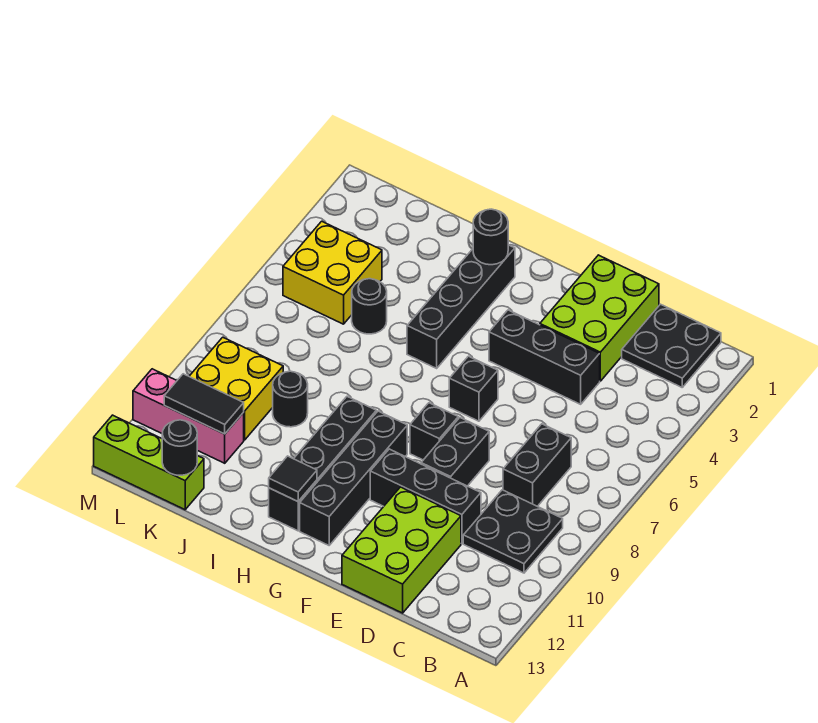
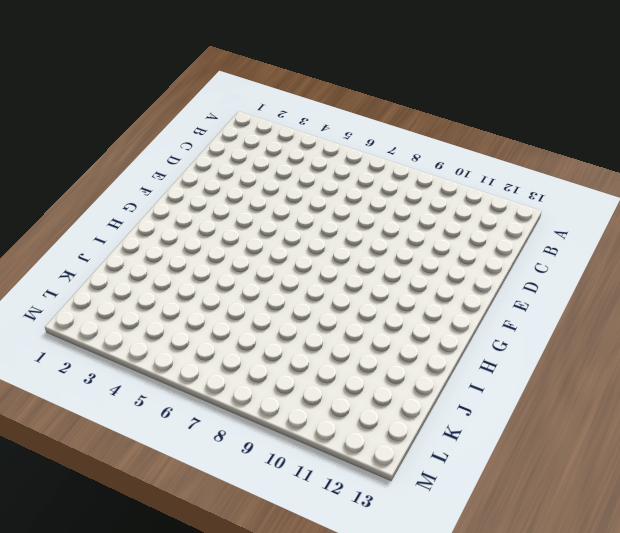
none -> black plate B1:C2 level 1
none -> black plate B9:C10 level 1
none -> black brick C7:C8 level 1

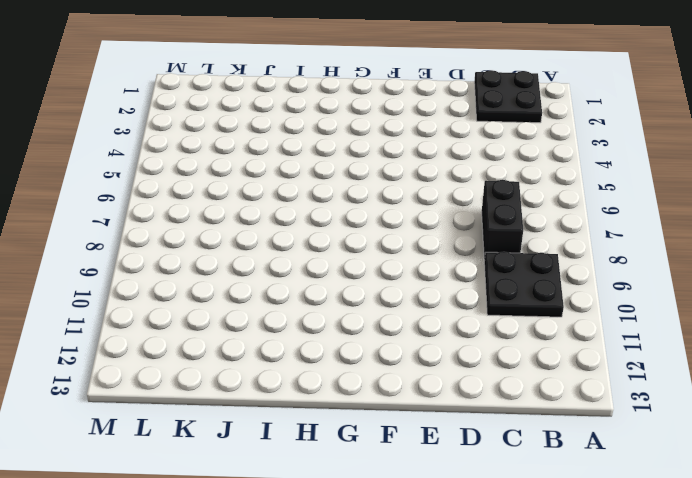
none -> lime brick D1:E3 level 1
none -> black brick D4:F4 level 1
none -> black brick D10:F10 level 1

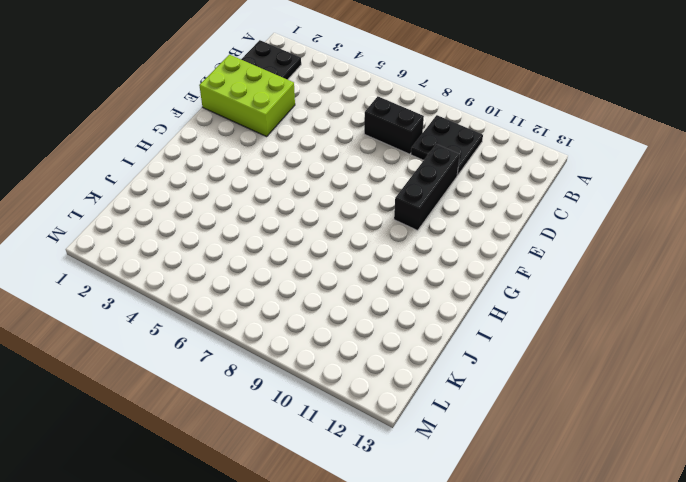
none -> black brick D4:F4 level 1
none -> lime brick D11:E13 level 1
none -> black brick E8:E9 level 1

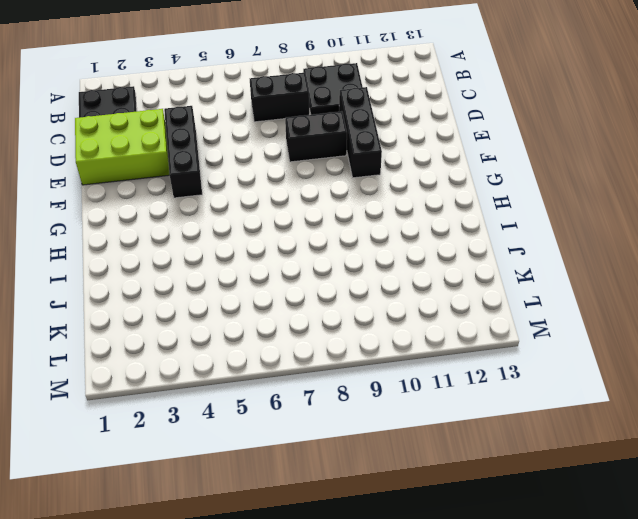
none -> lime brick D11:E13 level 1
none -> black brick F6 level 1
none -> black brick F8 level 1

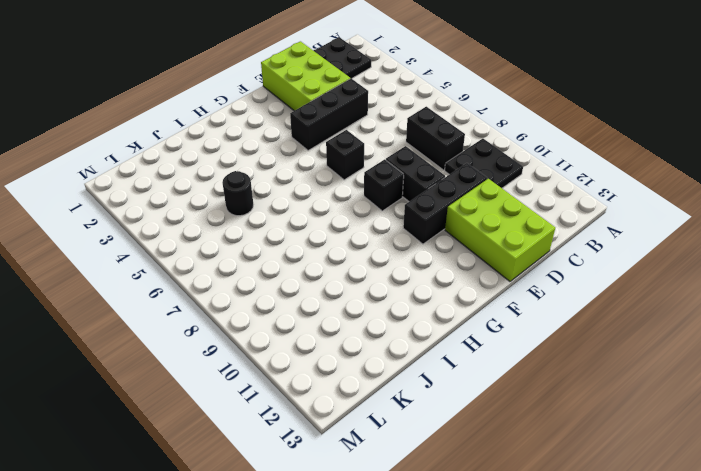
none -> black brick G9:G12 level 1
none -> black brick H2:H5 level 1
none -> black brick H9:H12 level 1

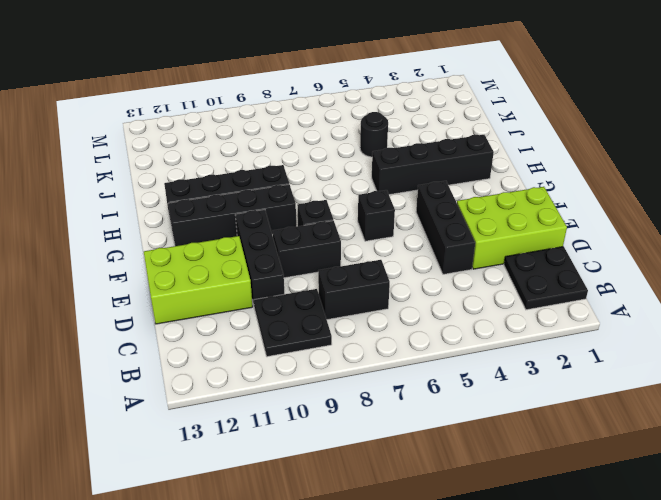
none -> black round brick J9 level 1
none -> yellow brick K4:L5 level 1
none -> yellow brick K9:L10 level 1

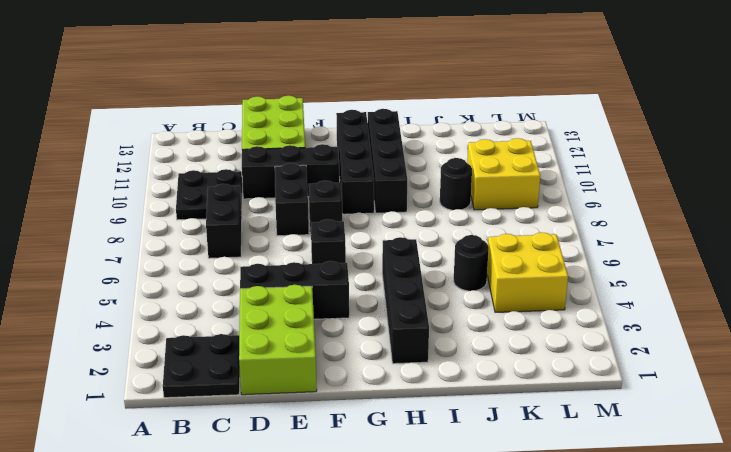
none -> pink brick K11:M11 level 1
none -> lime brick K13:M13 level 1
none -> black round brick H2 level 2

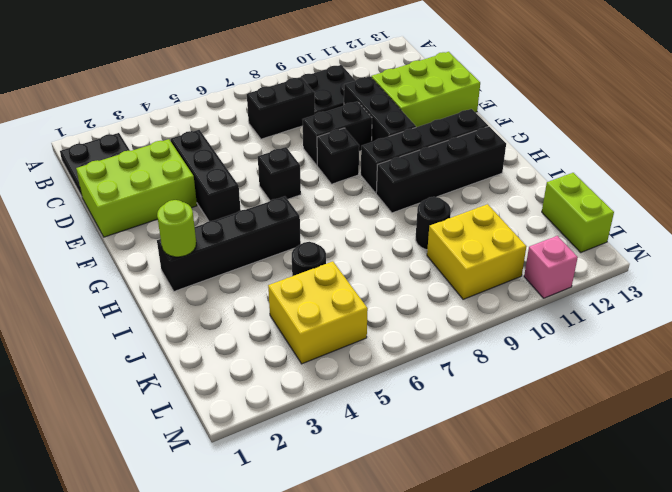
lime round brick H2 level 2 -> black round brick H2 level 2
lime brick K13:L13 level 1 -> lime brick K13:M13 level 1
pink brick M11 level 1 -> pink brick K11:M11 level 1
none -> black tile H12 level 2
none -> black tile K11:L11 level 2
none -> black round brick K13 level 2

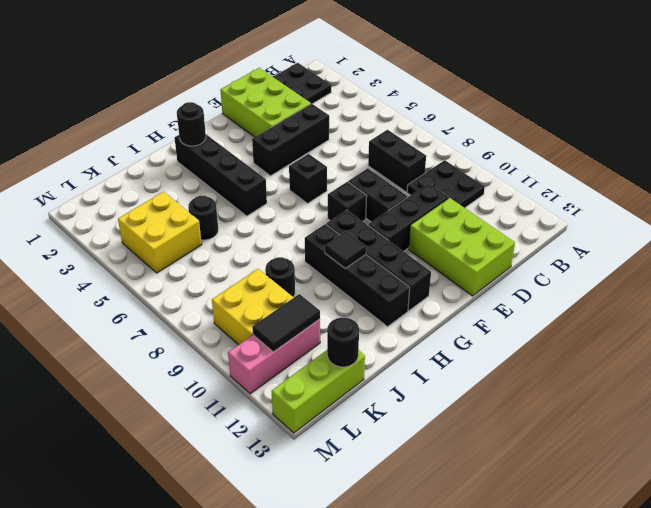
black tile H10 level 2 -> black tile H12 level 2

